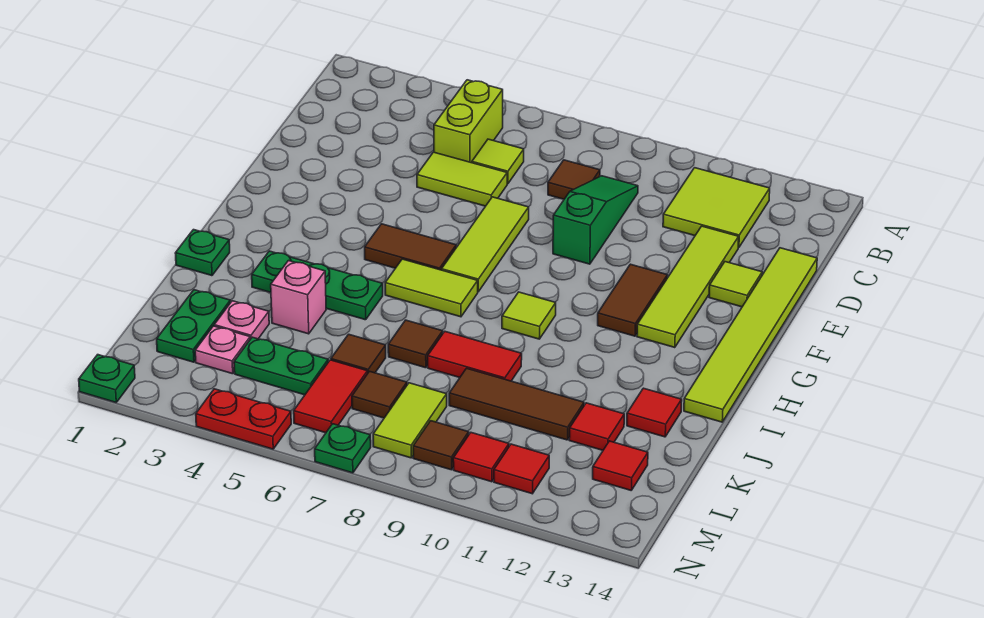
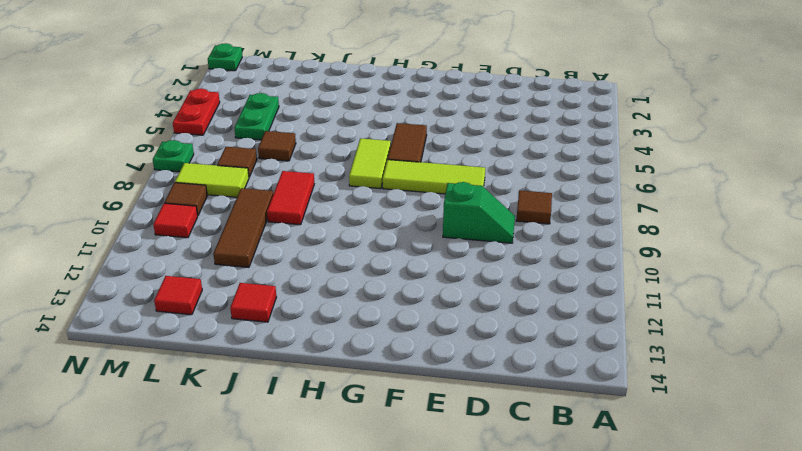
green slope D9:E9 level 1 top E -> green slope C9:E9 level 1 top E
none -> lime brick B5:C5 level 1
none -> lime tile B11:C12 level 1
none -> lime tile C6 level 1
none -> lime tile D5:D6 level 1

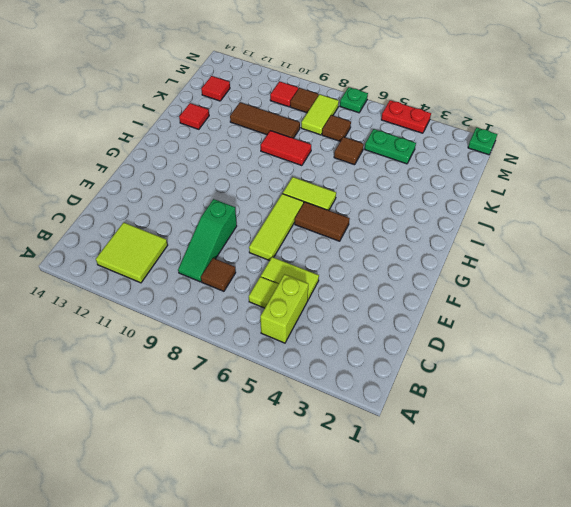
none -> lime tile D12:G12 level 1
none -> lime tile D14:I14 level 1
none -> lime tile E13 level 1
none -> brown tile F11:G11 level 1

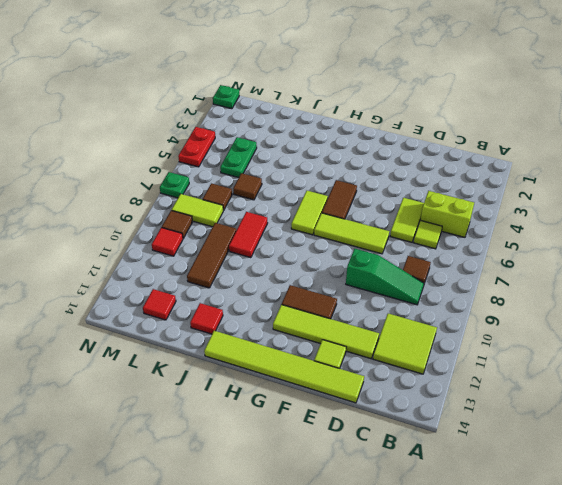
none -> lime tile H9 level 1
none -> green plate I1 level 1
none -> green plate I3:I5 level 1
none -> pink brick J4 level 1

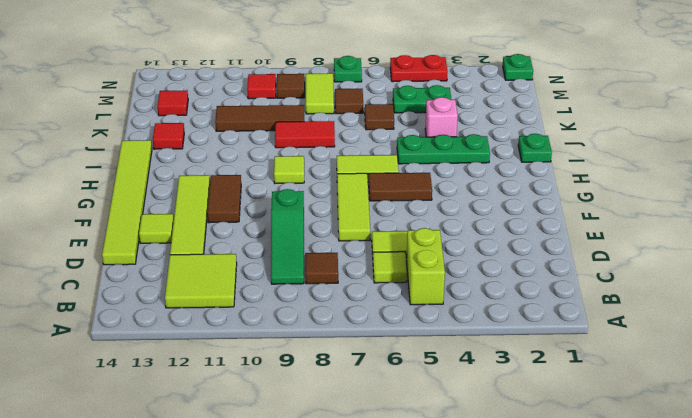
none -> brown tile J7 level 1
none -> green plate K2:L2 level 1
none -> pink plate K3 level 1
none -> red tile K12 level 1

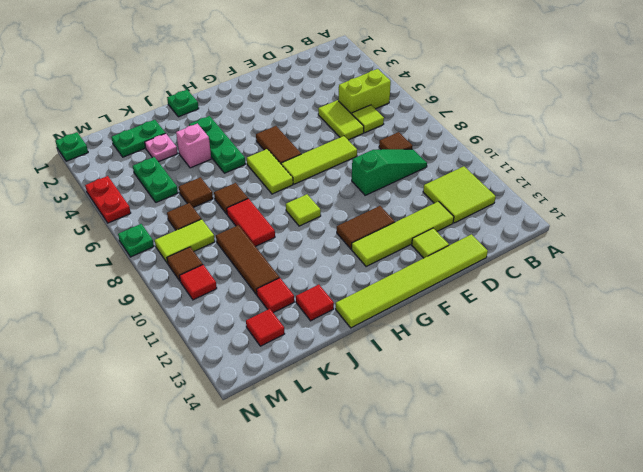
none -> pink plate L3 level 1
none -> red tile L6:M6 level 1
none -> red tile M11 level 1

